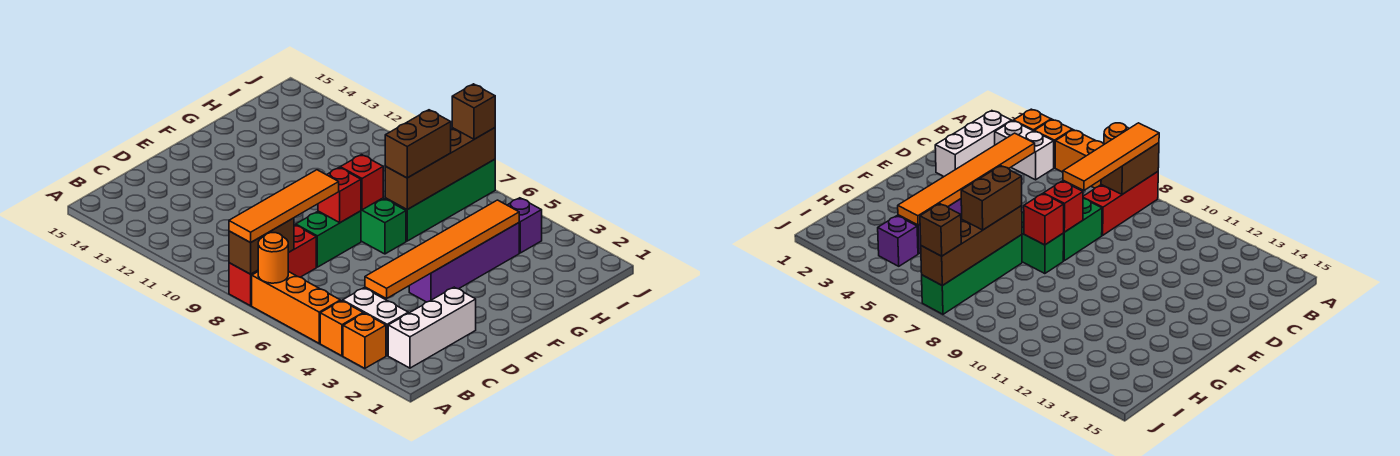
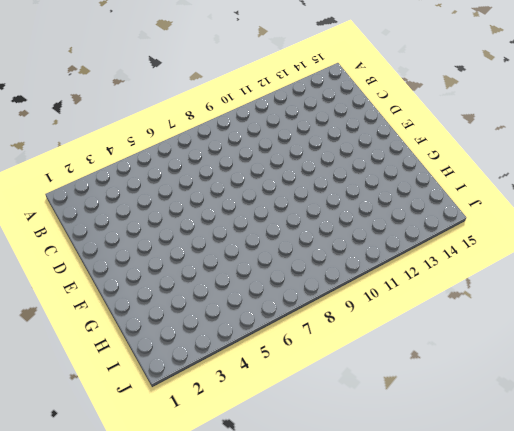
none -> orange brick A3 level 1
none -> orange brick A4 level 1
none -> orange brick A5:A7 level 1

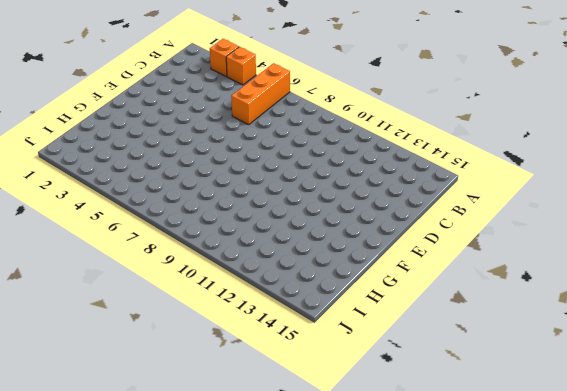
orange brick A6:C6 level 1 -> orange brick A5:A7 level 1
none -> red brick A8:C8 level 1
none -> white brick B2:D2 level 1
none -> white brick B3:B4 level 1

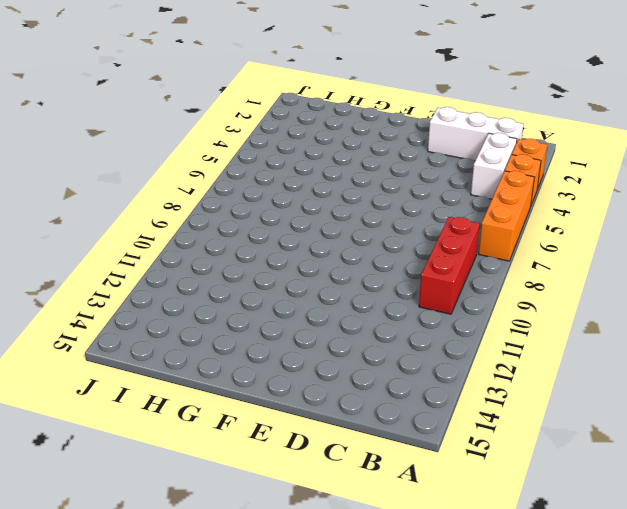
red brick B8:B10 level 1 -> red brick A8:C8 level 1
none -> green brick D8:E8 level 1
none -> purple brick E4:H4 level 1
none -> green brick F7:F8 level 1

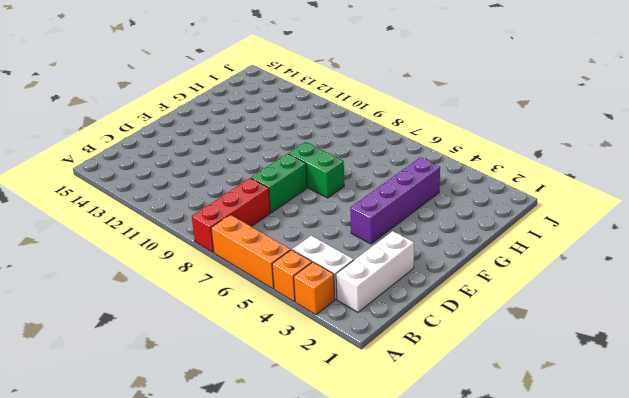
none -> green brick G7:J7 level 1
none -> purple brick I4 level 1
none -> orange round brick A7 level 2

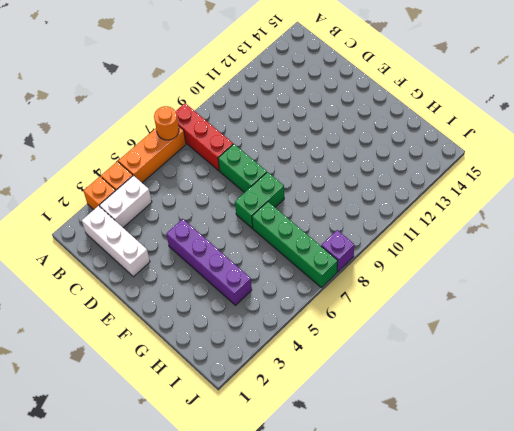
purple brick J8 level 1 -> purple brick I4 level 1
none -> brown brick A8:B8 level 2
none -> orange tile C4:H4 level 2
none -> red brick E8 level 2

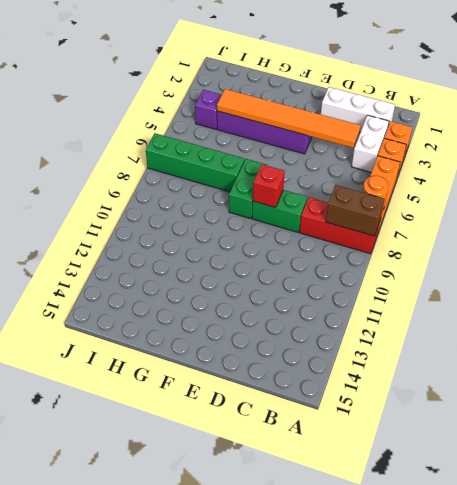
none -> red brick F8 level 2
none -> brown brick G7:J7 level 2
none -> orange tile A8:D8 level 3

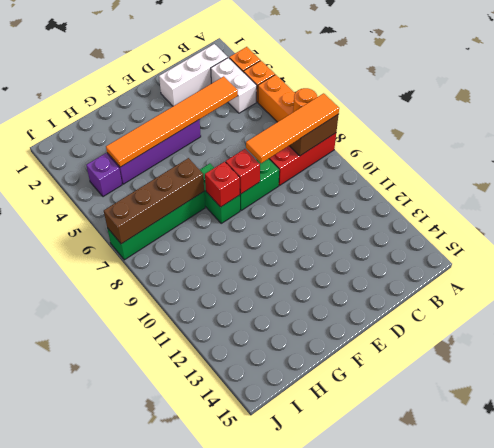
none -> brown brick G7:H7 level 3
none -> brown brick J7 level 3

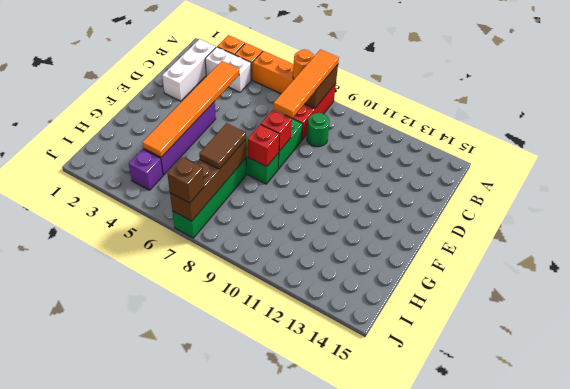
green round brick C9 level 1 -> none
brown tile G7:H7 level 3 -> brown brick G7:H7 level 3

